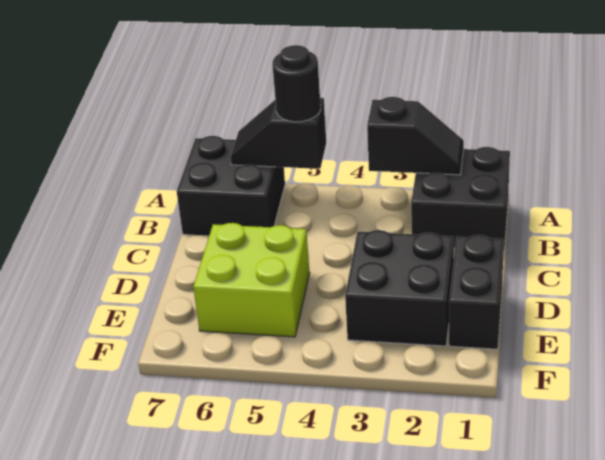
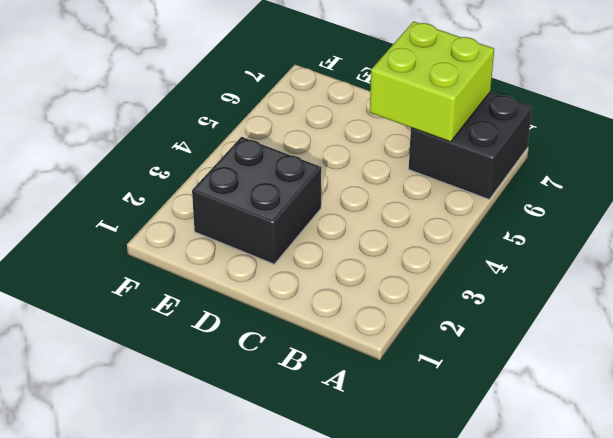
lime brick B6:C7 level 2 -> lime brick D5:E6 level 1
none -> black brick A1:B2 level 1
none -> black brick D1:E1 level 1

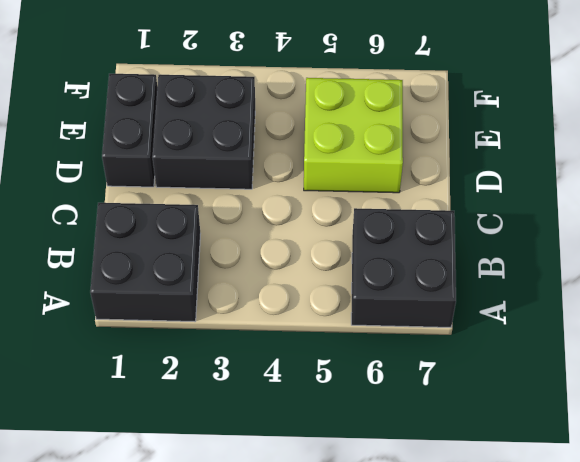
none -> black slope A2:A3 level 2 top 3
none -> black slope A5:A6 level 2 top 5

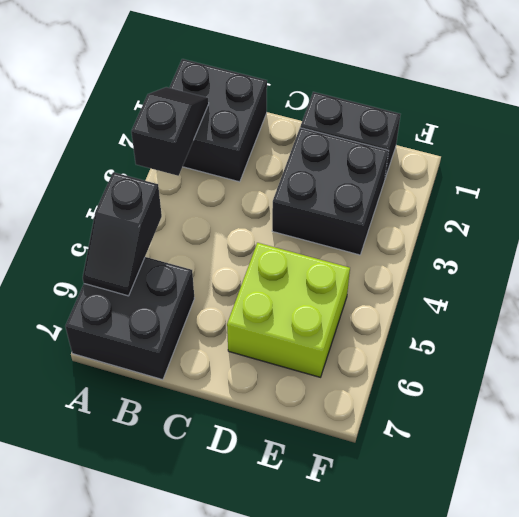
none -> black round brick A5 level 3

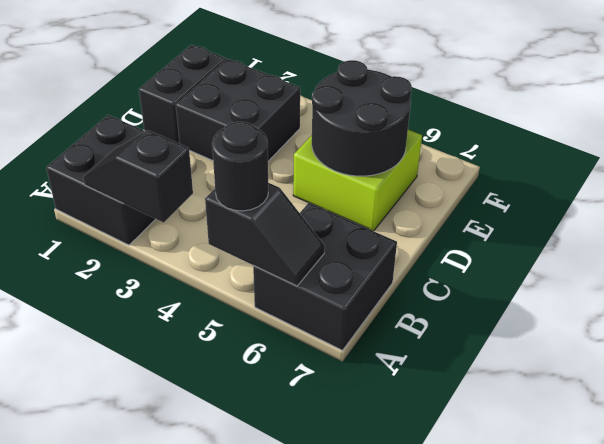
black round brick D5:E6 level 2 -> none

